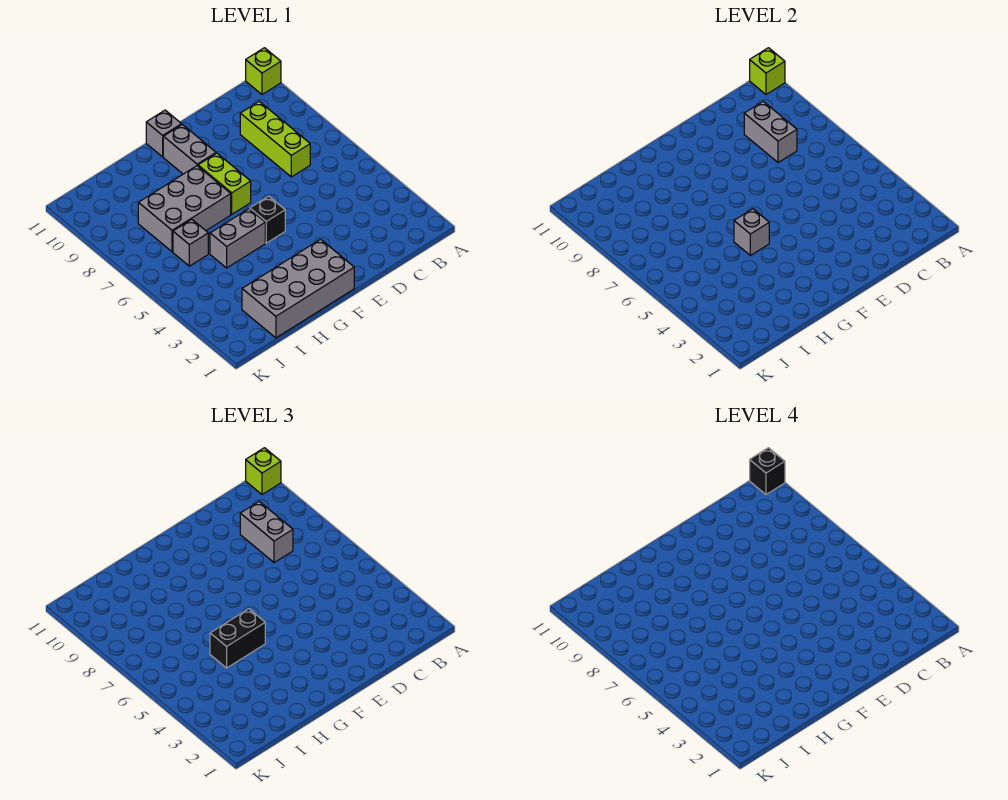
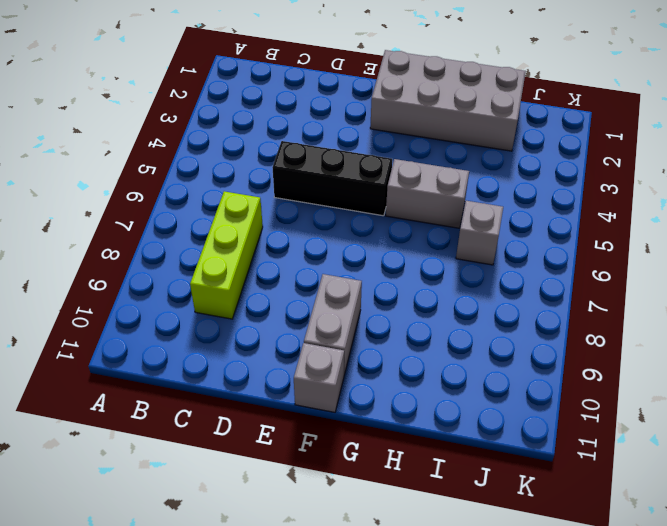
black brick D5:F5 level 1 -> black brick F5 level 1
none -> lime brick A11 level 1
none -> lime brick F7:F8 level 1
none -> grey brick G7:I8 level 1

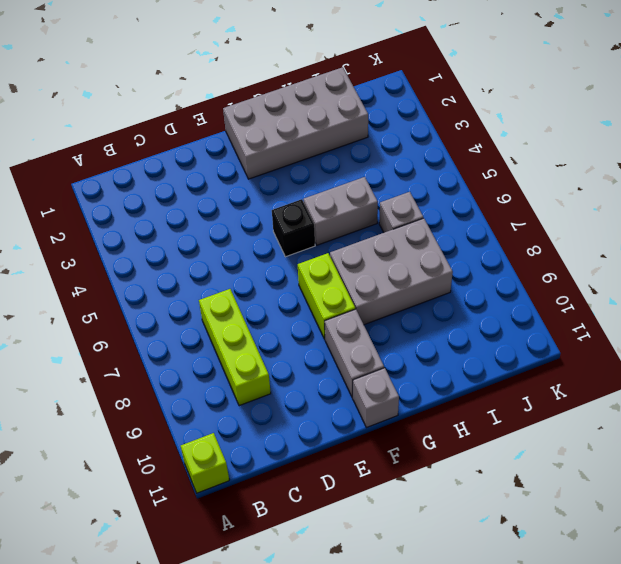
none -> lime brick A11 level 2
none -> grey brick C8:C9 level 2
none -> grey brick G5 level 2

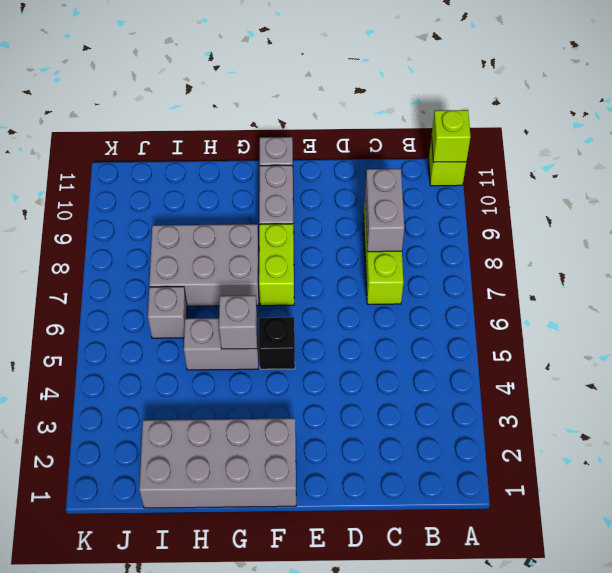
none -> lime brick A11 level 3
none -> grey brick C8:C9 level 3
none -> black brick G5:H5 level 3

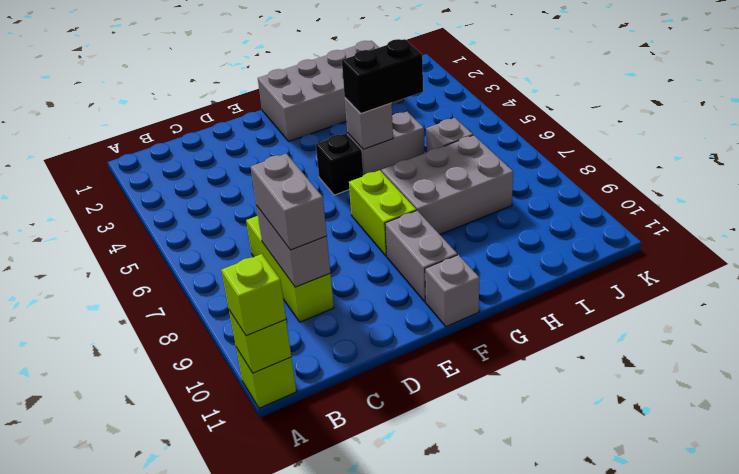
none -> black brick A11 level 4

